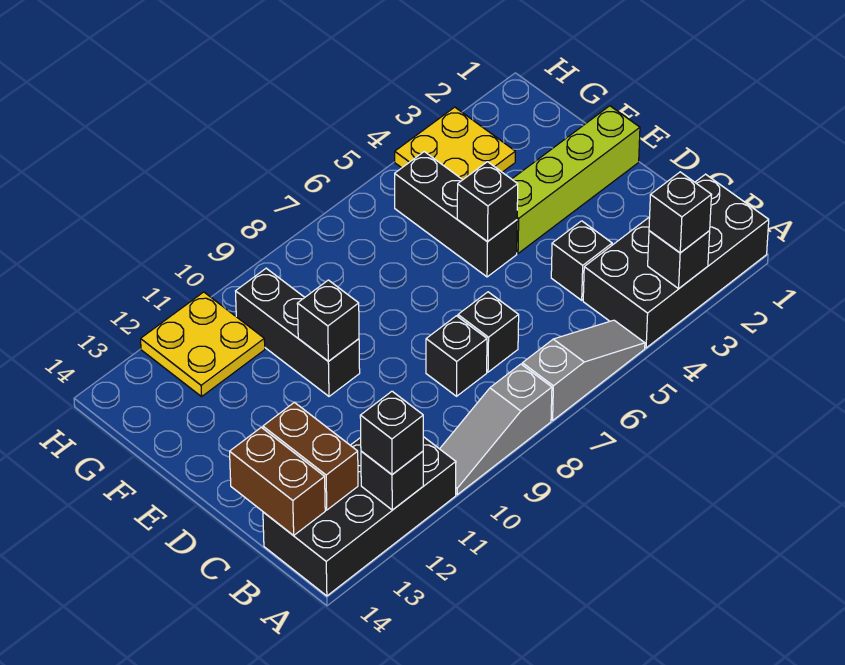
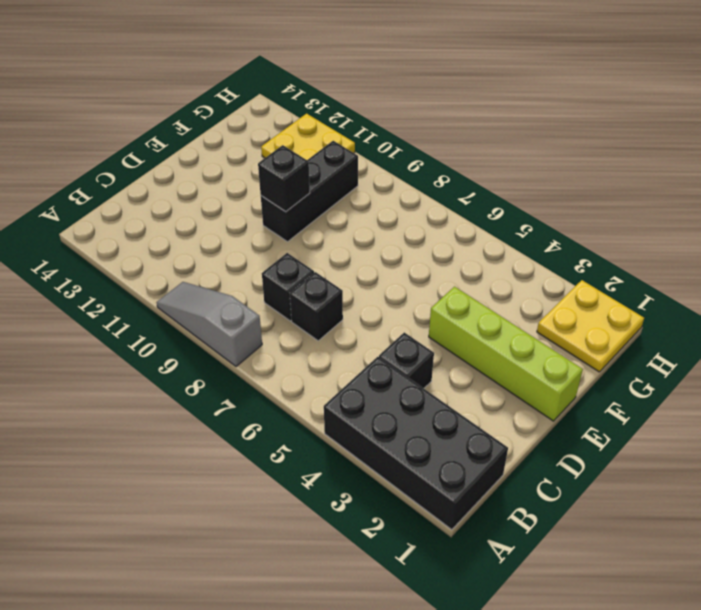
yellow plate G1:H2 level 1 -> yellow plate G3:H4 level 1
none -> grey slope A5:A7 level 1 top 7
none -> black brick A11:B14 level 1
none -> black brick E5:G5 level 1

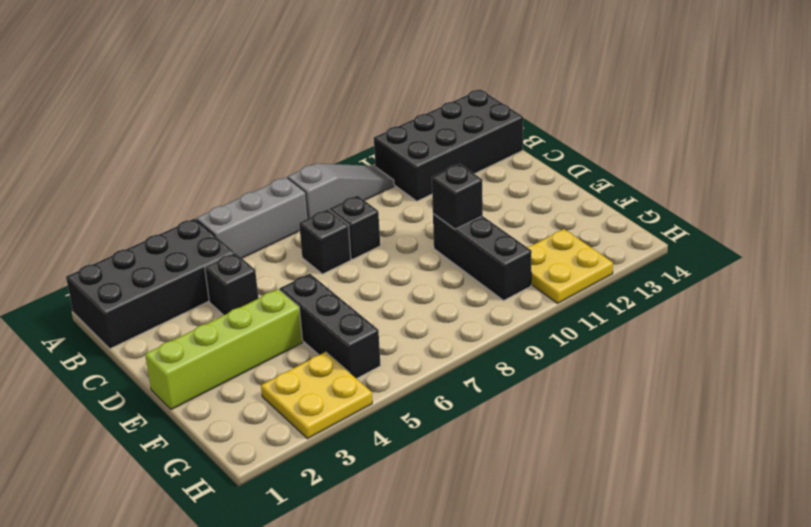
grey brick A5:A7 level 1 -> grey slope A5:A7 level 1 top 7
none -> black brick A3 level 2
none -> black brick A12 level 2
none -> brown brick B13:C13 level 2

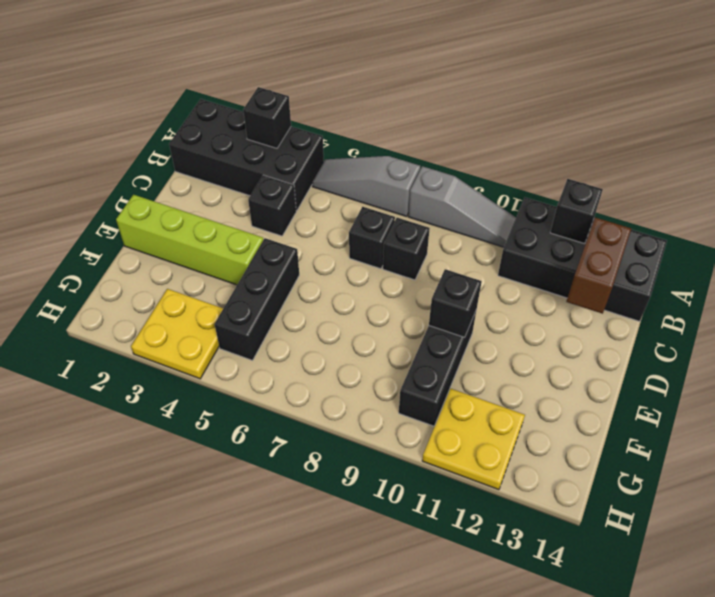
none -> brown brick B14:C14 level 2
none -> black brick E5 level 2
none -> black brick A3 level 3

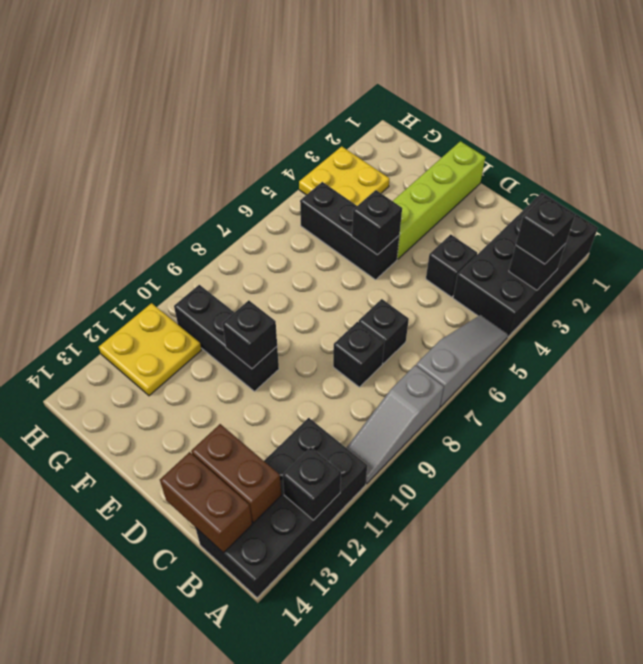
none -> black brick A12 level 3

